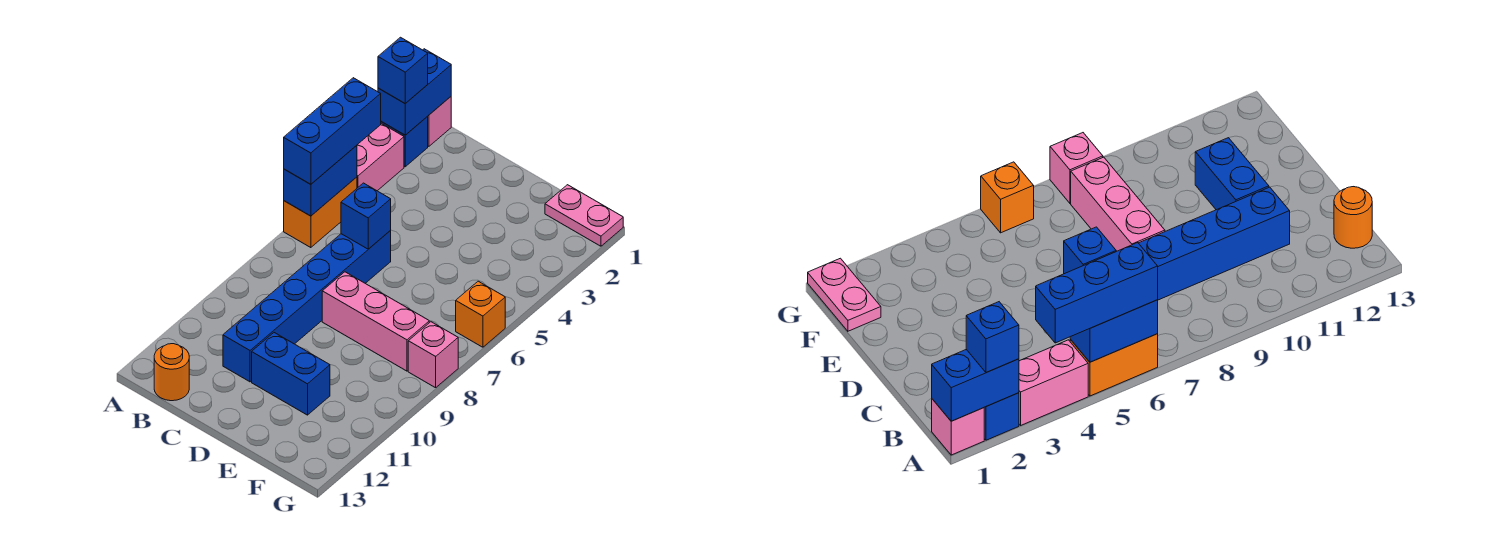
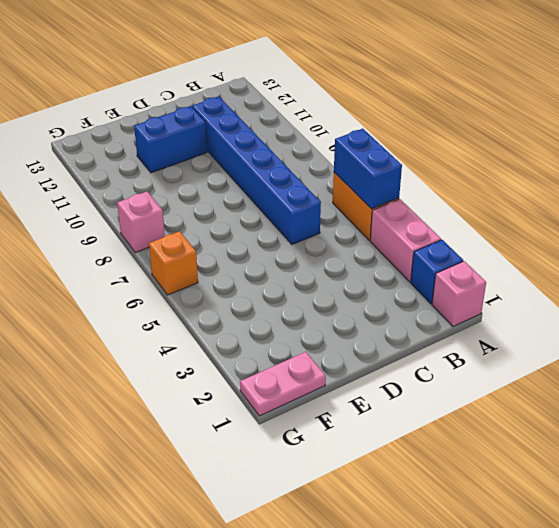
none -> orange round brick B13 level 1
none -> pink brick D8:F8 level 1
none -> blue brick A1:A2 level 2

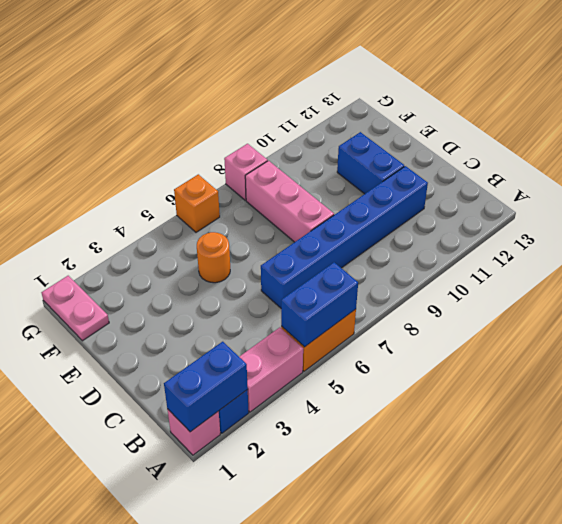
orange round brick E5 level 1 -> orange round brick B13 level 1
none -> blue brick C6 level 2
none -> blue brick A2 level 3
none -> blue brick A4:A6 level 3

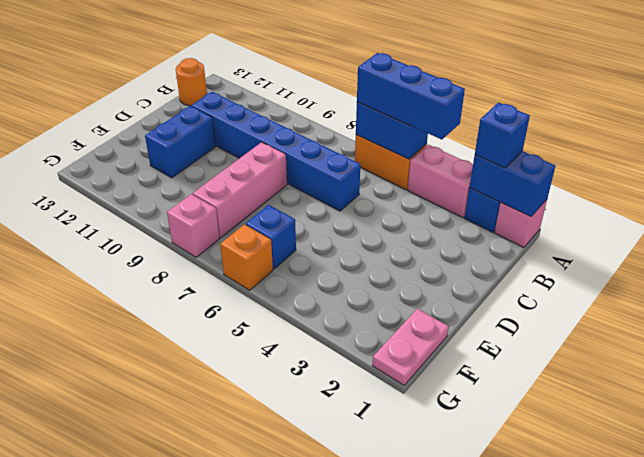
blue brick F6 level 1 -> blue brick C6 level 2

